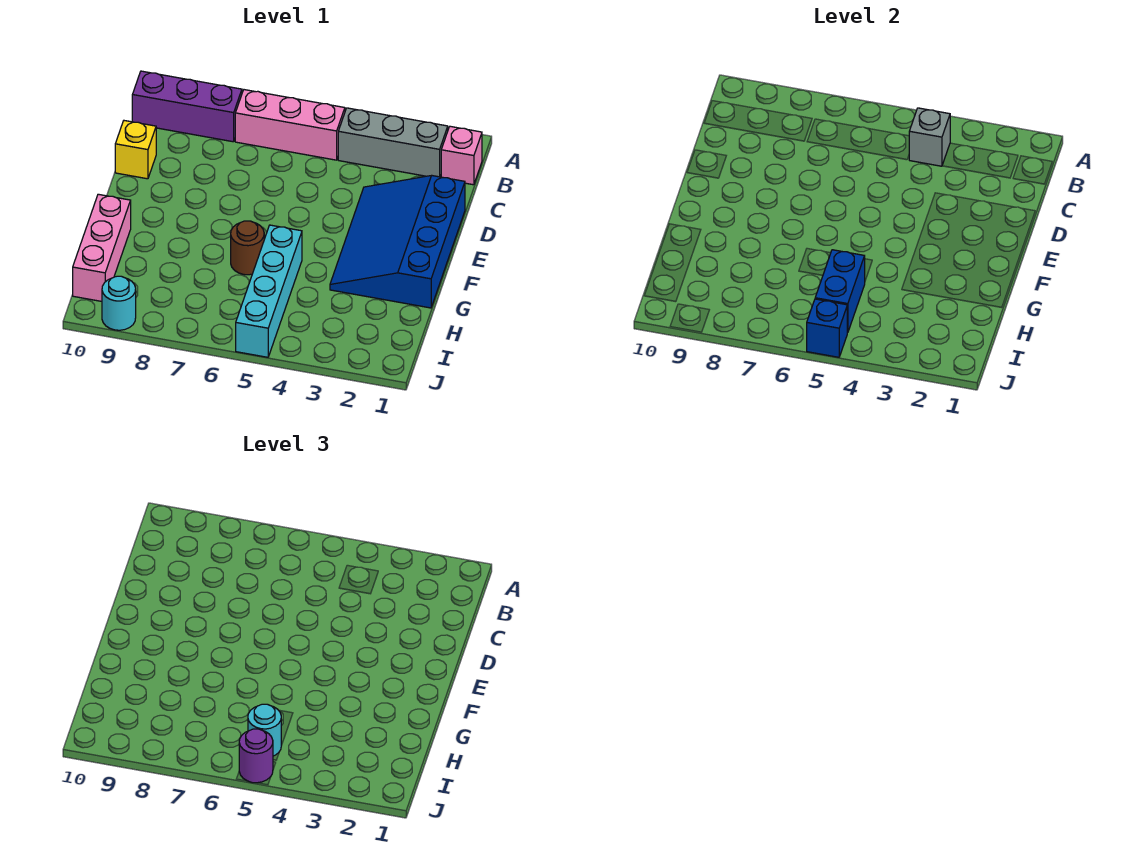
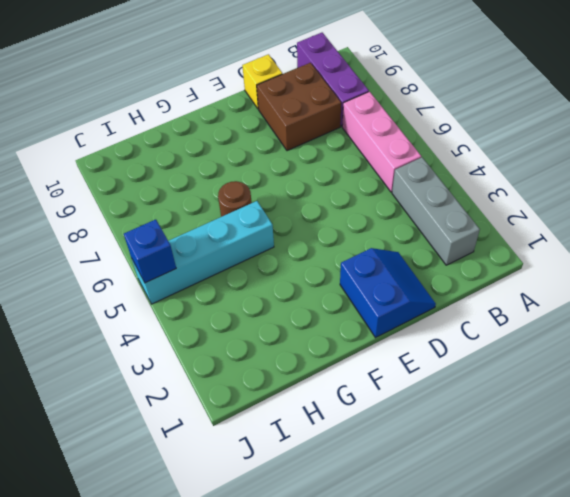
brown brick C8:D9 level 1 -> none
blue slope D1:E2 level 1 top E -> blue slope D1:G3 level 1 top 1
none -> pink brick B1 level 1
none -> pink brick G10:I10 level 1
none -> cyan round brick J9 level 1

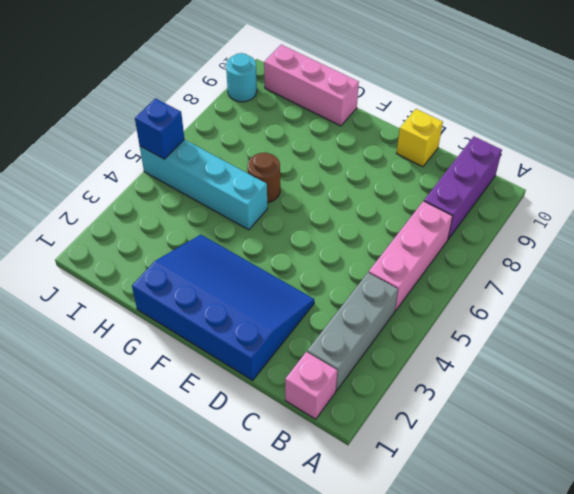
none -> grey brick B4 level 2
none -> blue brick H5:I5 level 2
none -> cyan round brick I5 level 3

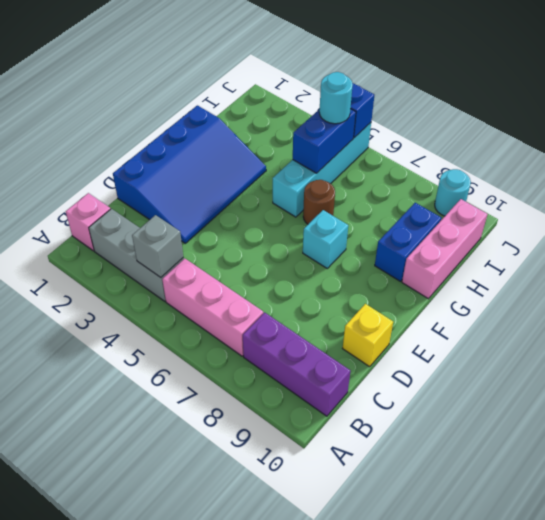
cyan brick F7 level 1 -> none
blue brick G9:H9 level 1 -> none
none -> purple round brick J5 level 3

